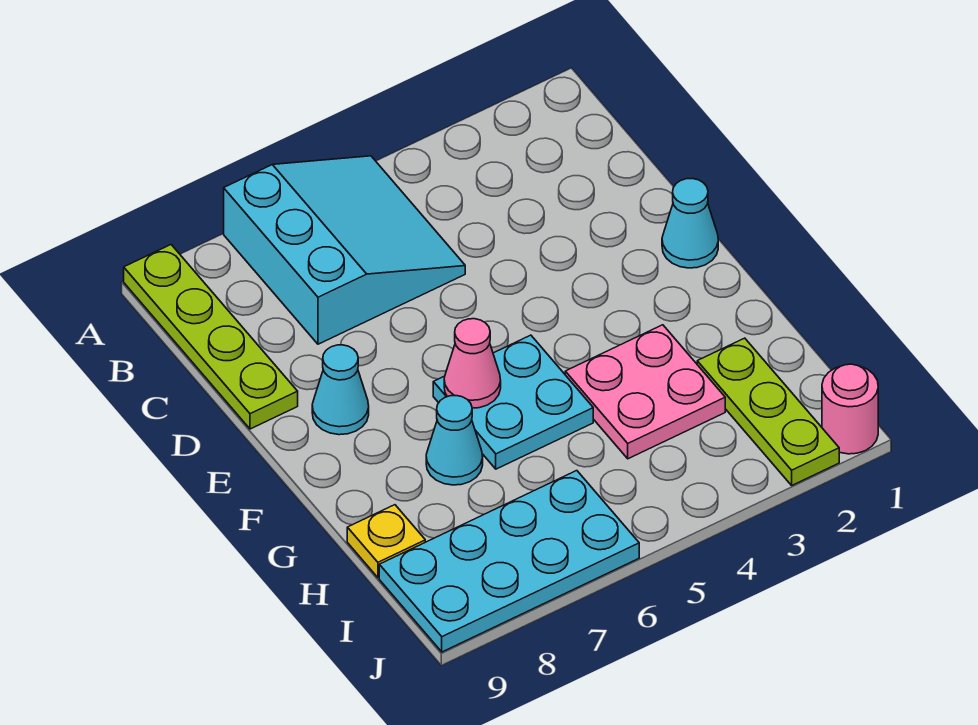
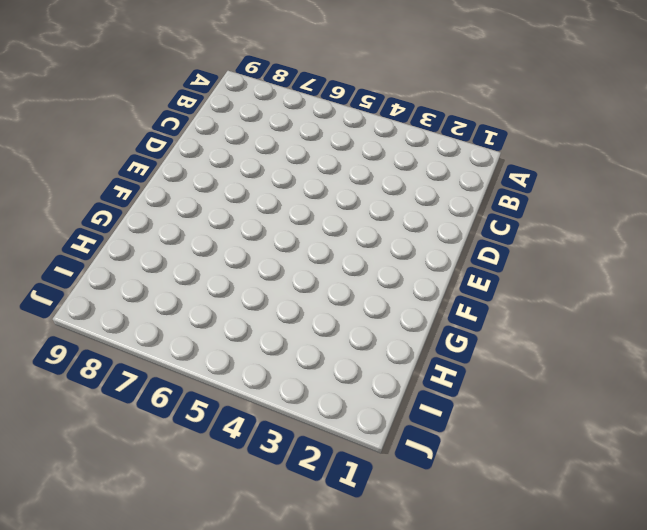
none -> cyan slope A5:C7 level 1 top 7
none -> lime plate A9:D9 level 1
none -> cyan cone E1 level 1

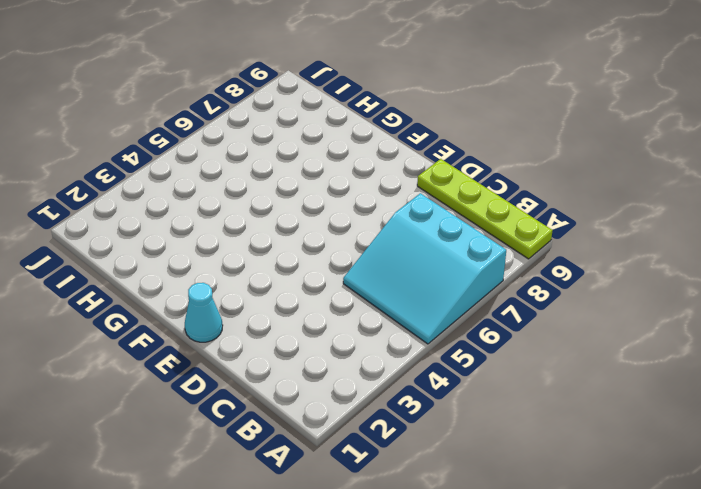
none -> cyan cone E8 level 1
none -> cyan plate F5:G6 level 1
none -> pink plate G3:H4 level 1

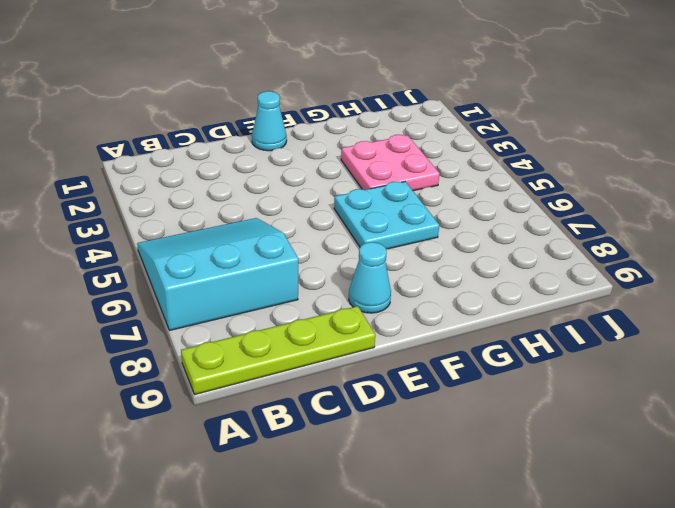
none -> cyan cone G7 level 1
none -> lime plate H2:J2 level 1
none -> yellow plate H9 level 1

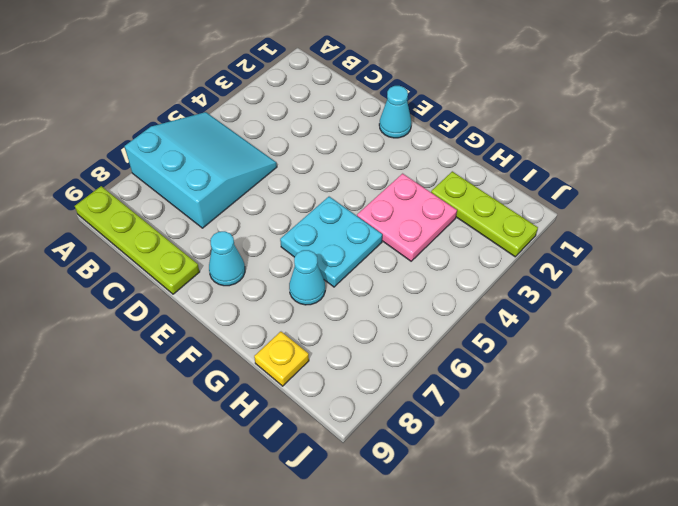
none -> cyan plate I6:J9 level 1
none -> pink round brick J1 level 1
none -> pink cone F6 level 2

